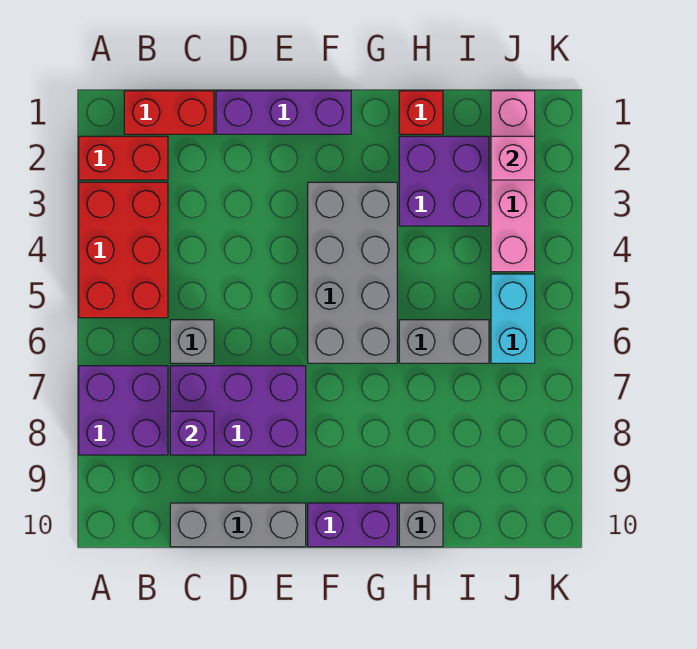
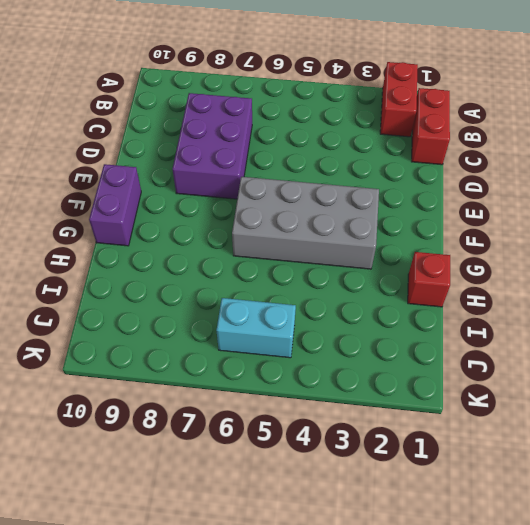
none -> red brick A3:B5 level 1
none -> purple brick A7:B8 level 1
none -> grey brick C6 level 1

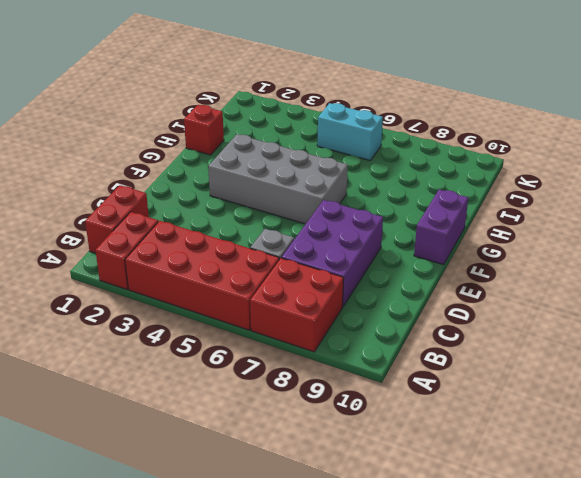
red brick A3:B6 level 1 -> red brick A3:B5 level 1
red brick A7:B8 level 1 -> purple brick A7:B8 level 1
none -> grey brick C10:E10 level 1
none -> purple brick D1:F1 level 1
none -> purple brick H2:I3 level 1

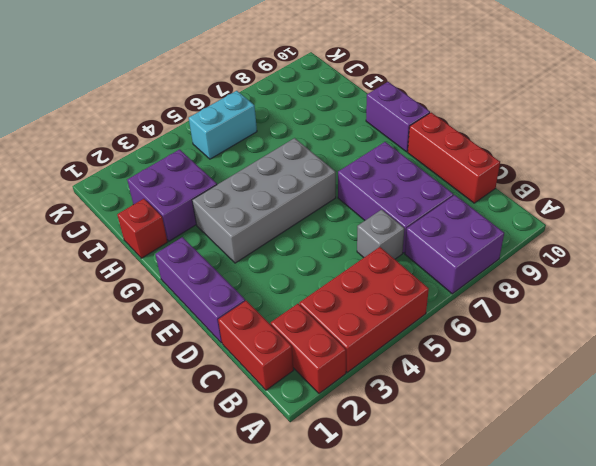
red brick C10:E10 level 1 -> grey brick C10:E10 level 1
none -> grey brick H6:I6 level 1
none -> grey brick H10 level 1
none -> pink brick J1:J4 level 1

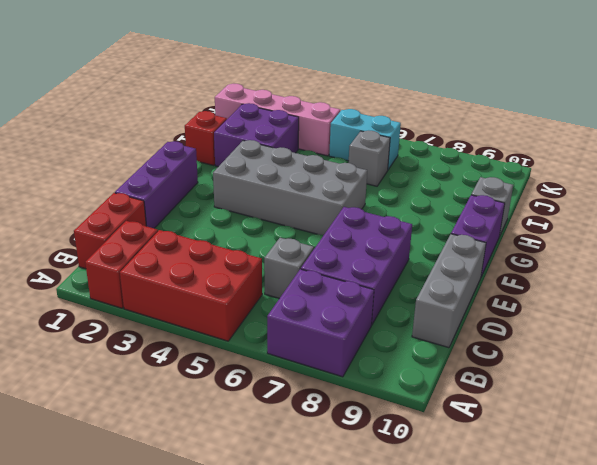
grey brick I6 level 1 -> grey brick H6:I6 level 1
none -> purple brick C8 level 2
none -> pink brick J2 level 2

